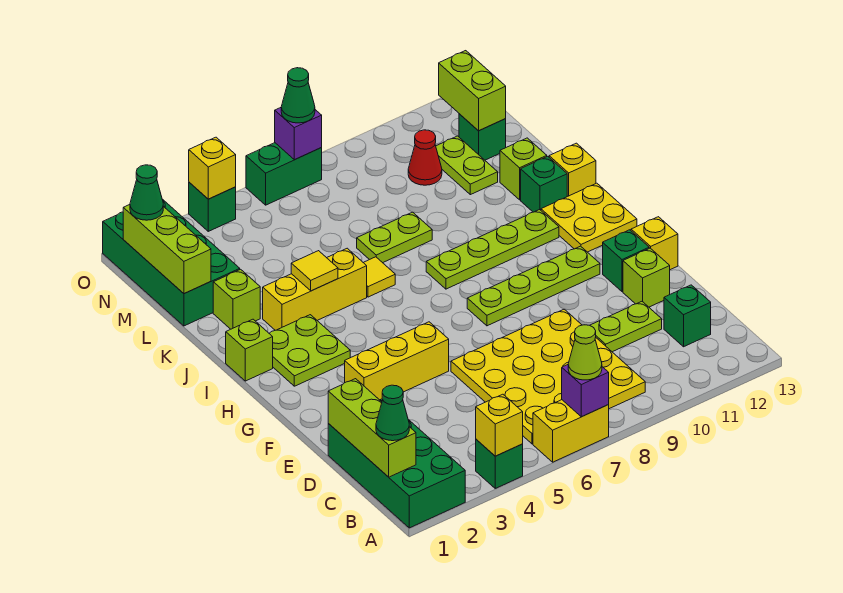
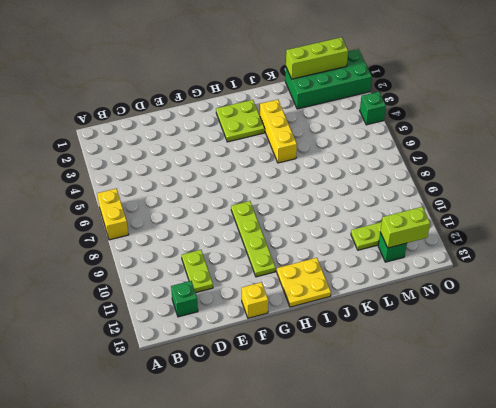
none -> green brick A1:D2 level 1
none -> green brick A4 level 1
none -> yellow plate B6:E9 level 1
none -> lime brick E12 level 1

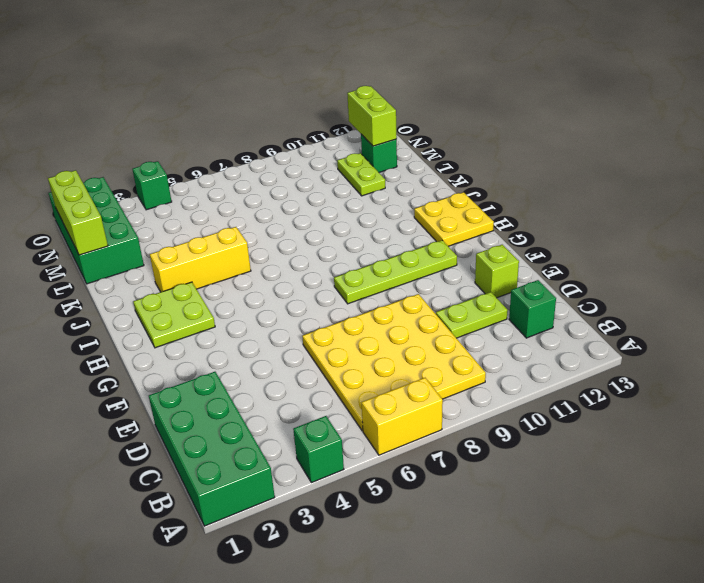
none -> yellow brick F3:F5 level 1
none -> green brick F12 level 1
none -> yellow brick F13 level 1
none -> lime brick I1 level 1

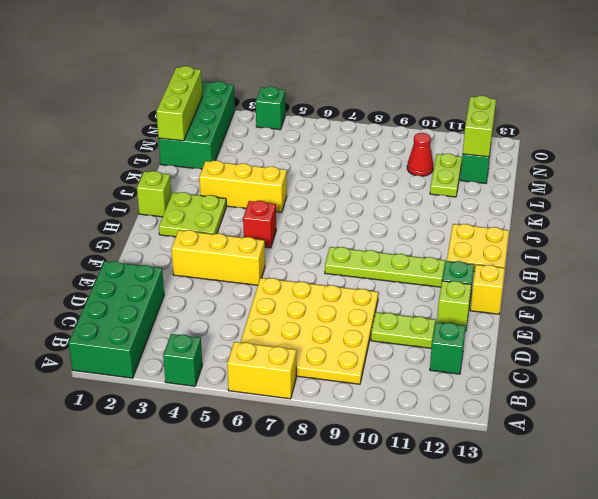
red brick H5 level 1 -> none
none -> lime plate I8:I11 level 1
none -> yellow tile J6 level 1
none -> green brick J12 level 1
none -> yellow brick J13 level 1

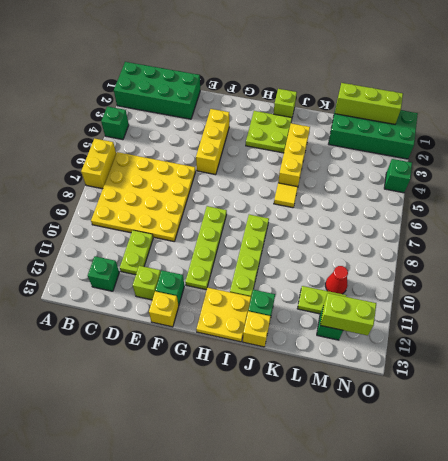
none -> lime brick K2 level 1
none -> lime plate K7:K8 level 1
none -> lime brick K12 level 1
none -> green brick O6:O7 level 1

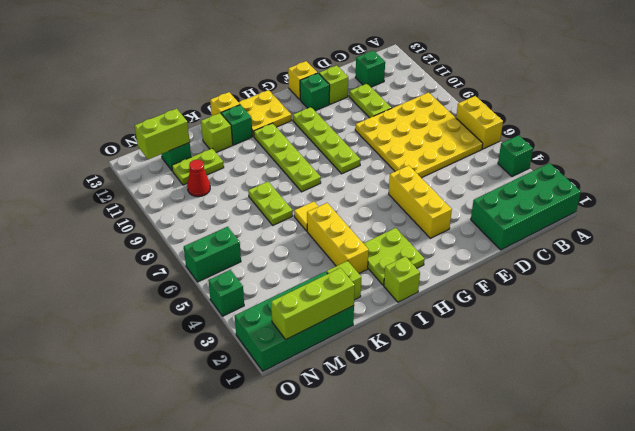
green brick N6:O6 level 1 -> green brick O6:O7 level 1
none -> yellow brick A4 level 2
none -> purple brick A7 level 2
none -> lime brick B1:D1 level 2
none -> yellow tile J4 level 2

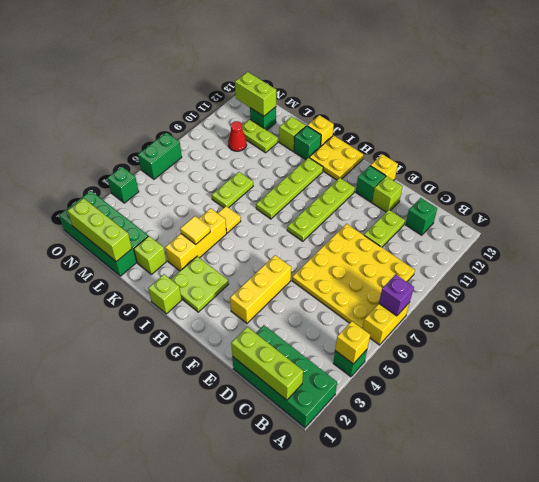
none -> yellow brick O4 level 2
none -> purple brick O7 level 2
none -> lime cone A7 level 3
none -> green cone B1 level 3

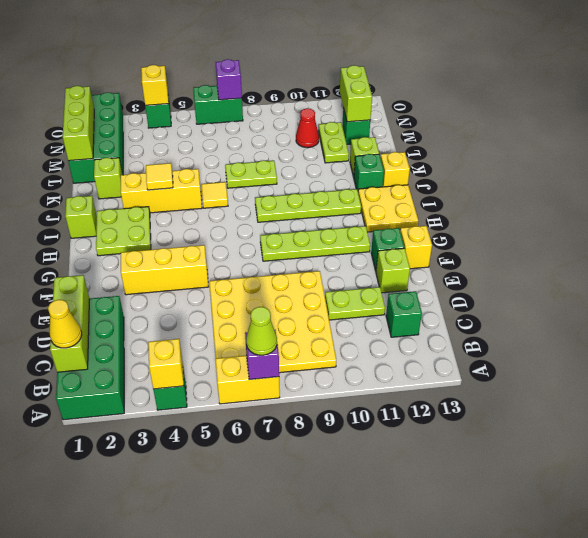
yellow cone B1 level 3 -> green cone B1 level 3
none -> green cone N1 level 3
none -> green cone O7 level 3

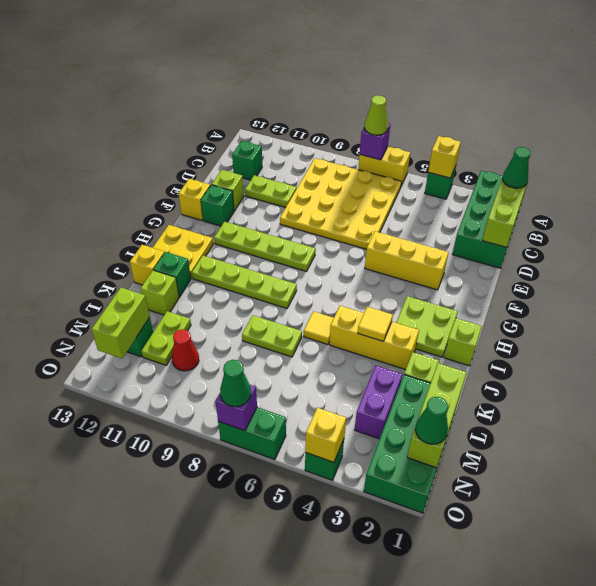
purple brick L3:M3 level 1 -> none

